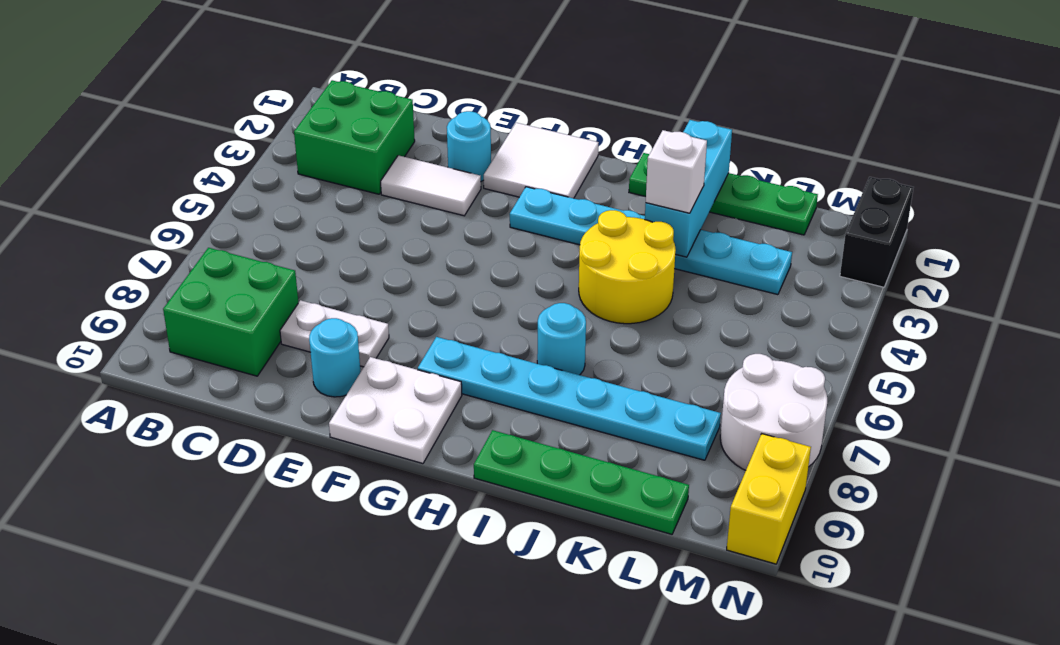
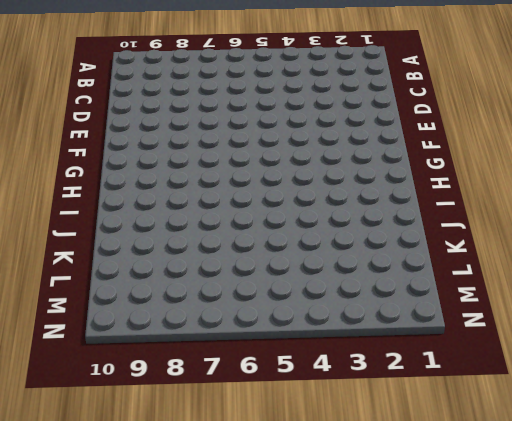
none -> green brick B2:C3 level 1
none -> green brick B8:C9 level 1
none -> white tile D3:E3 level 1

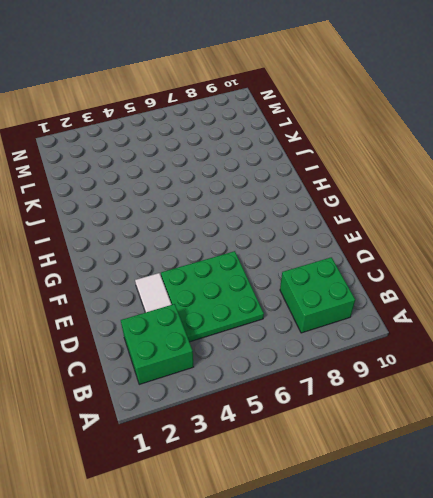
green plate C4:E6 level 1 -> none
none -> white plate D8:E8 level 1
none -> cyan round brick E2 level 1
none -> cyan round brick E9 level 1

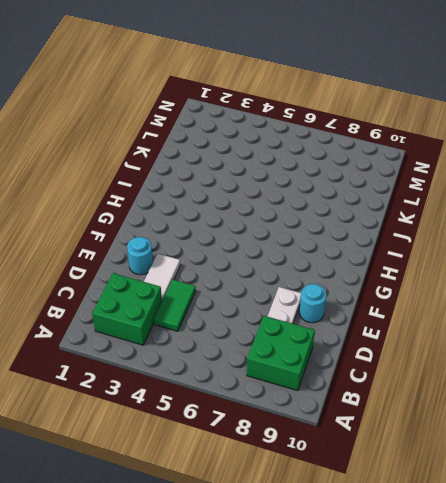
green tile C4:D4 level 1 -> none
none -> white tile F1:G2 level 1
none -> white plate F9:G10 level 1
none -> cyan plate G3:L3 level 1

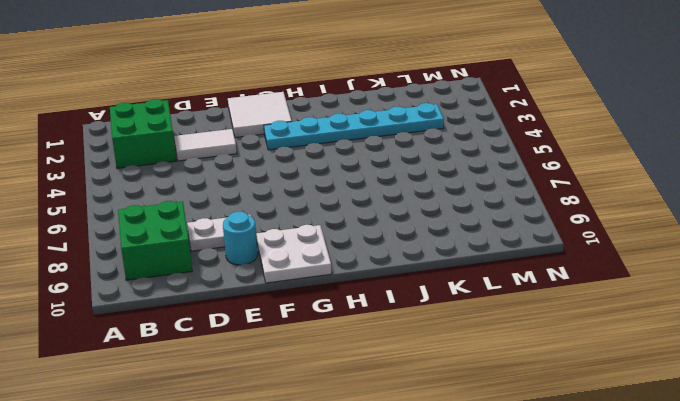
none -> cyan round brick E2 level 1
none -> cyan plate G8:L8 level 1
none -> green plate I1:L1 level 1

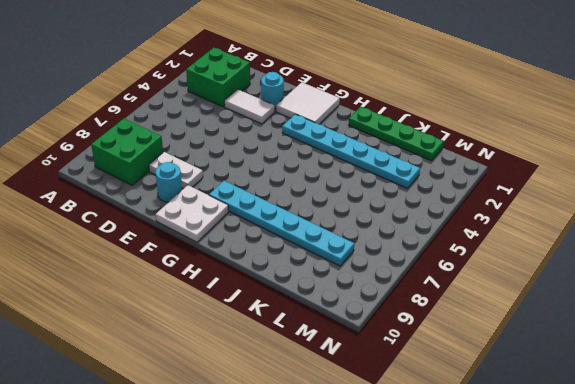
none -> yellow round brick I4:J5 level 1
none -> cyan round brick I7 level 1
none -> green plate I10:L10 level 1

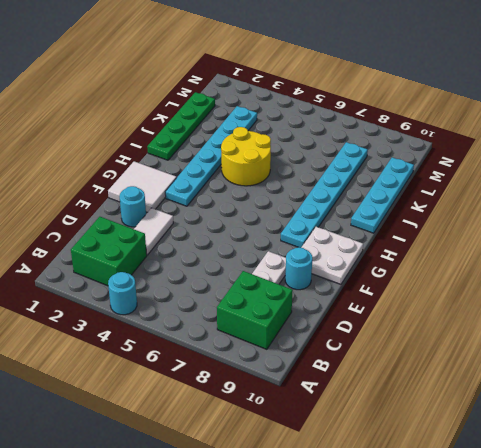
cyan round brick A4 level 1 -> cyan round brick I7 level 1
cyan plate I10:L10 level 1 -> green plate I10:L10 level 1
none -> white round brick M7:N8 level 1
none -> black brick N1:N2 level 1
none -> yellow brick N9:N10 level 1

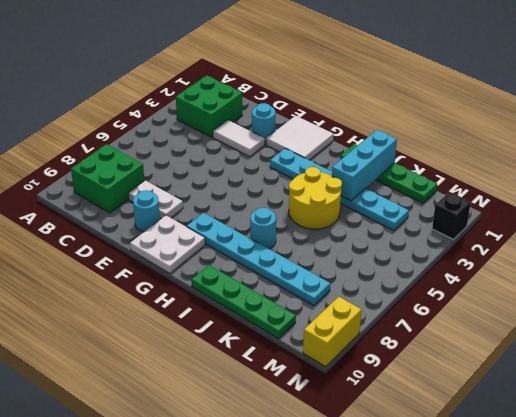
black brick N2 level 1 -> black brick N1:N2 level 1
none -> white round brick M7:N8 level 1
none -> white brick J3 level 3

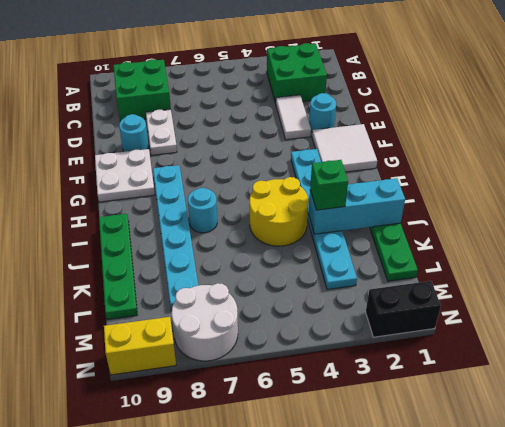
green brick J3 level 3 -> white brick J3 level 3

